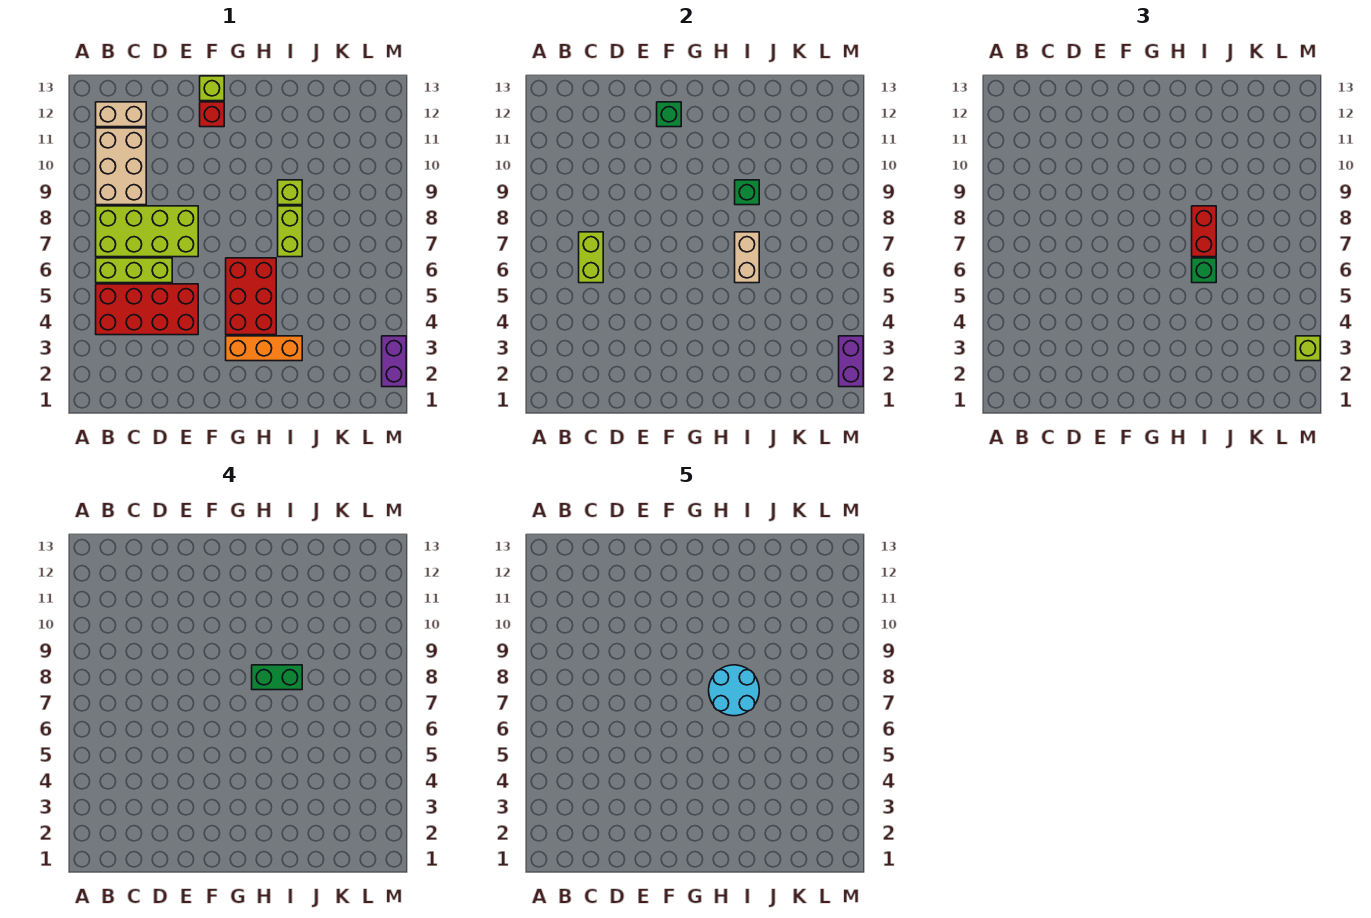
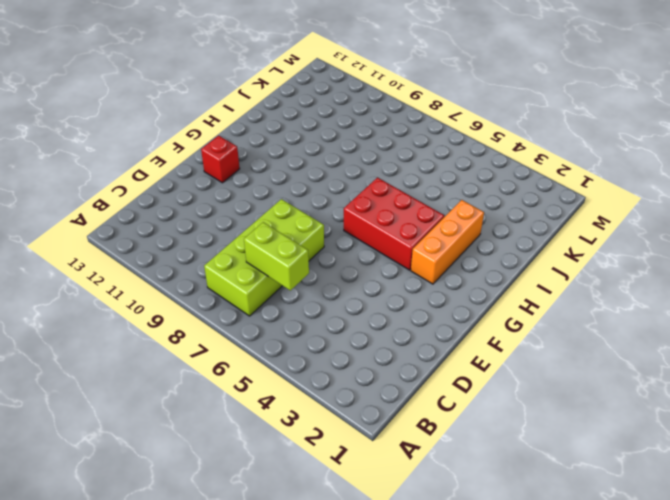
none -> red brick B4:E5 level 1
none -> lime brick B6:D6 level 1
none -> tan brick B9:C11 level 1

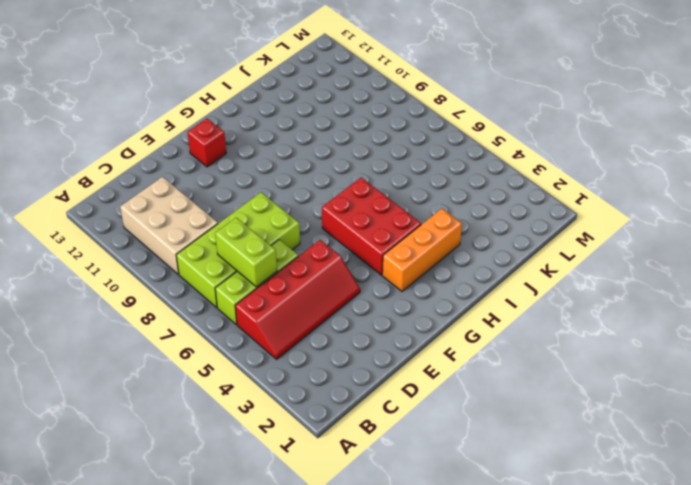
red slope B4:E5 level 1 top 5 -> red brick B4:E5 level 1
none -> tan brick B12:C12 level 1
none -> lime brick F13 level 1
none -> lime brick I7:I8 level 1

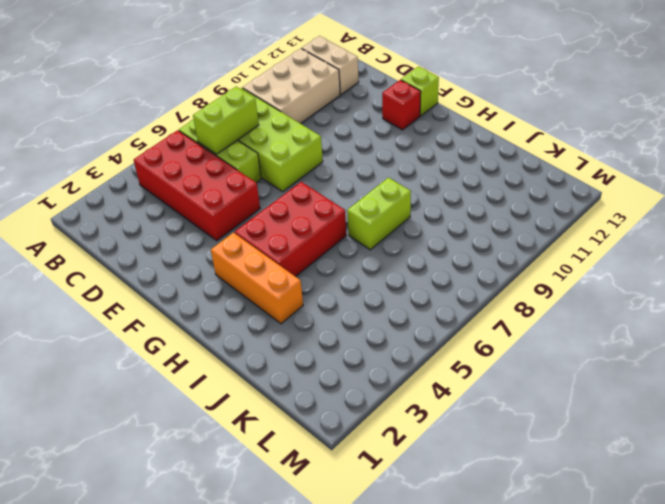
none -> lime brick I9 level 1
none -> purple brick M2:M3 level 1
none -> green brick F12 level 2

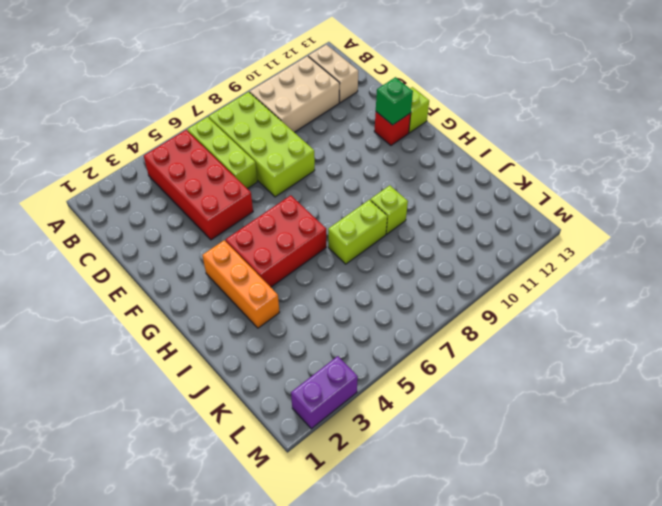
none -> lime brick C6:C7 level 2
none -> tan brick I6:I7 level 2
none -> green brick I9 level 2

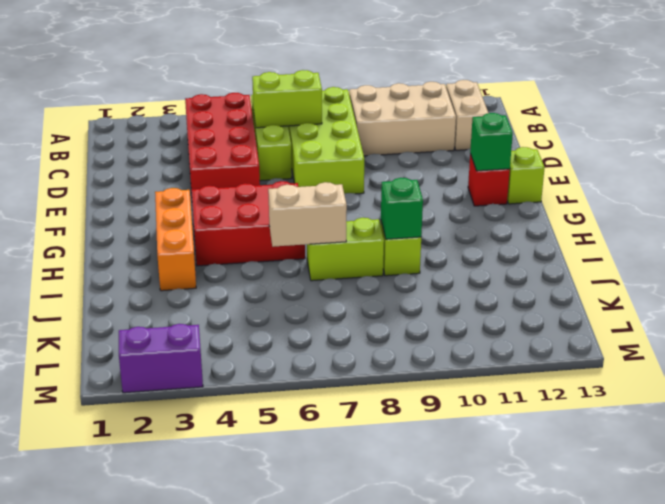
none -> purple brick M2:M3 level 2
none -> green brick I6 level 3
none -> red brick I7:I8 level 3

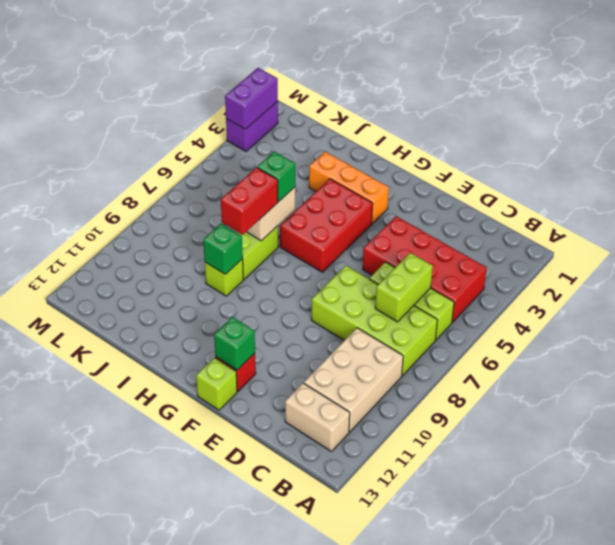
none -> lime brick M3 level 3
none -> green brick H8:I8 level 4
none -> cyan round brick H7:I8 level 5

